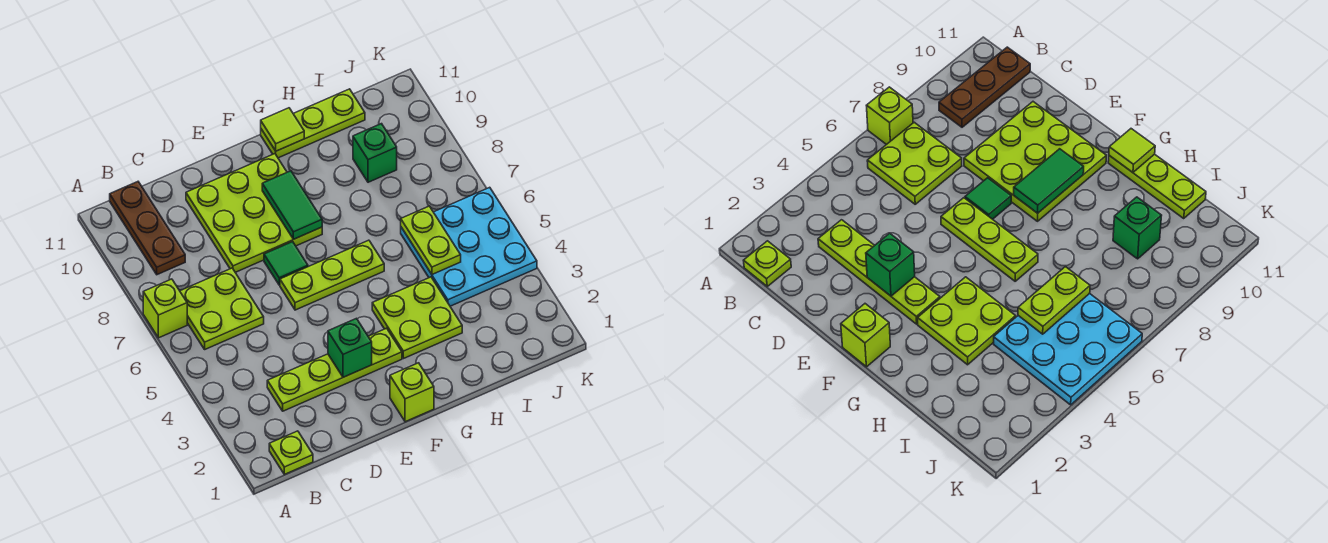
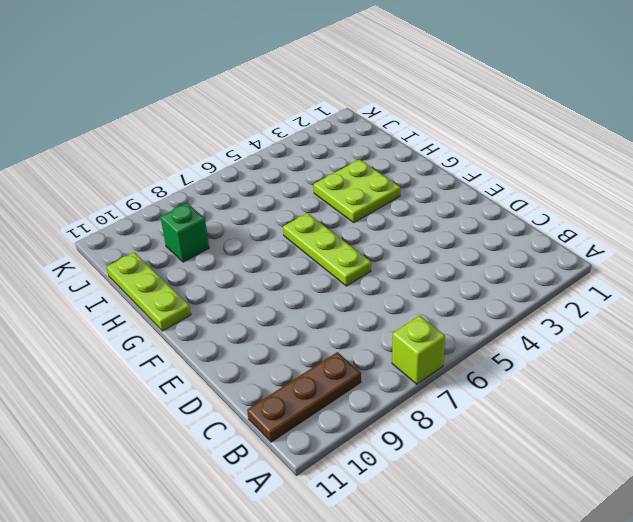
none -> lime plate B1 level 1
none -> lime plate B6:C7 level 1
none -> lime plate C3:F3 level 1

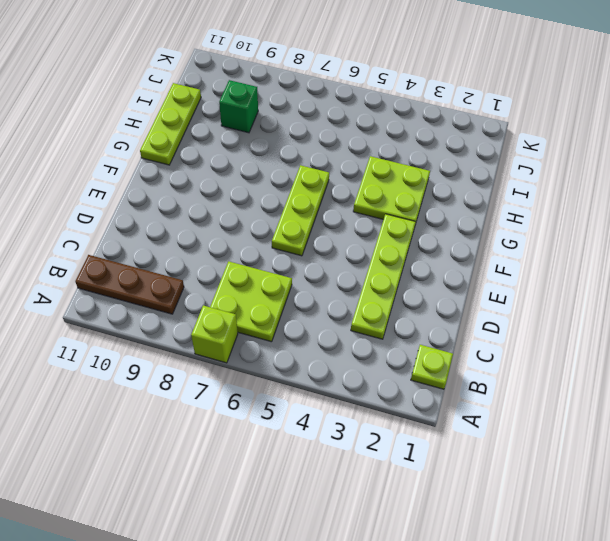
none -> lime plate D8:F10 level 1
none -> green tile E7 level 1
none -> lime brick F1 level 1

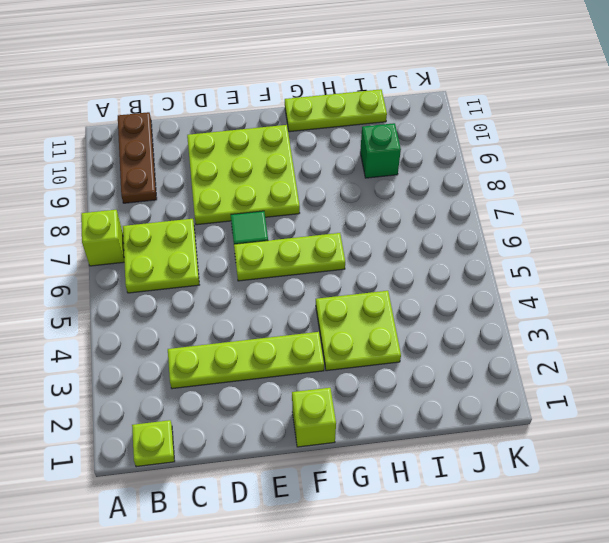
none -> cyan plate I4:K6 level 1
none -> green brick E3 level 2
none -> green tile F8:F9 level 2

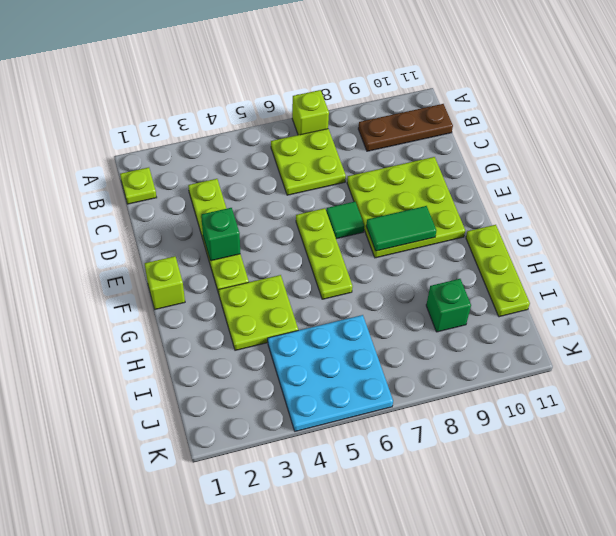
none -> lime tile G11 level 2
none -> lime plate I5:I6 level 2

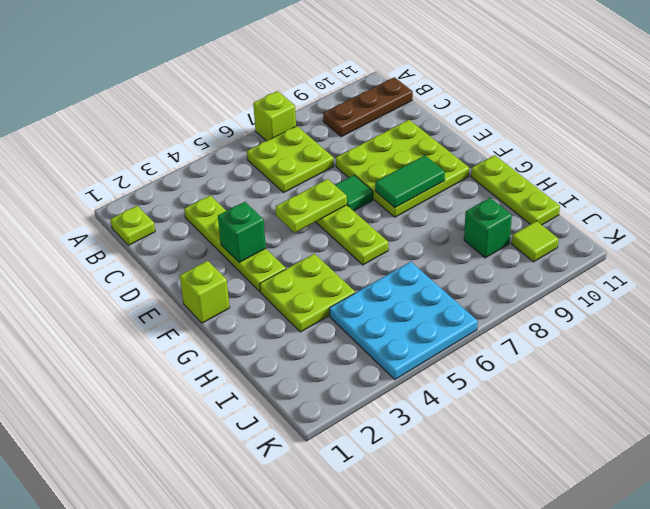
lime plate E5:E6 level 2 -> lime plate I5:I6 level 2
lime tile J10 level 1 -> lime tile G11 level 2

